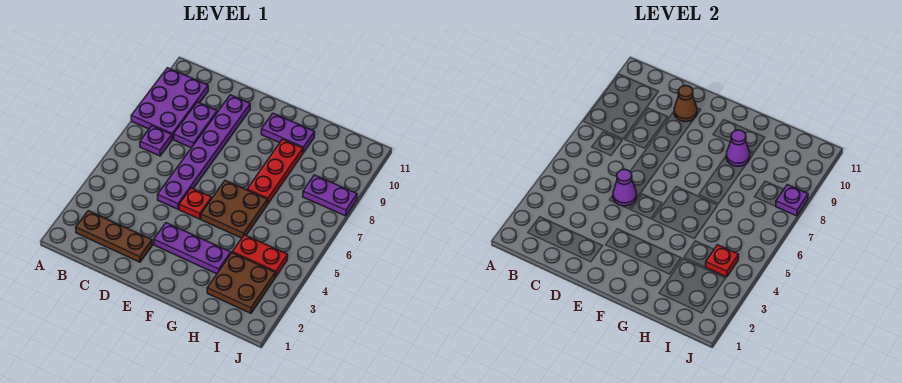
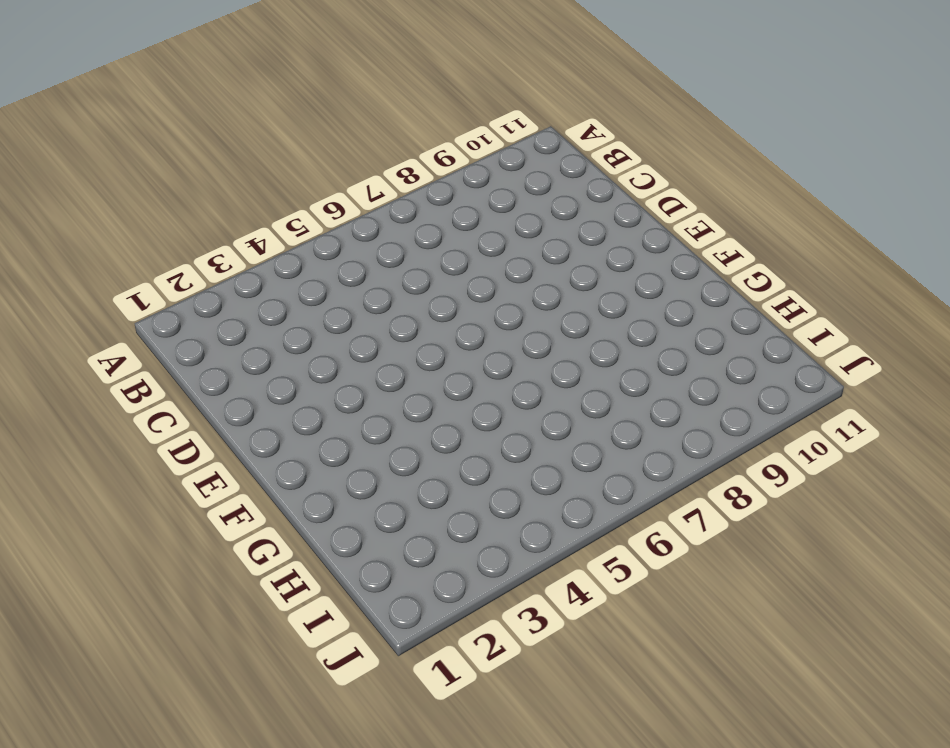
none -> purple plate A8:B10 level 1
none -> brown plate B2:D2 level 1
none -> purple plate B7 level 1

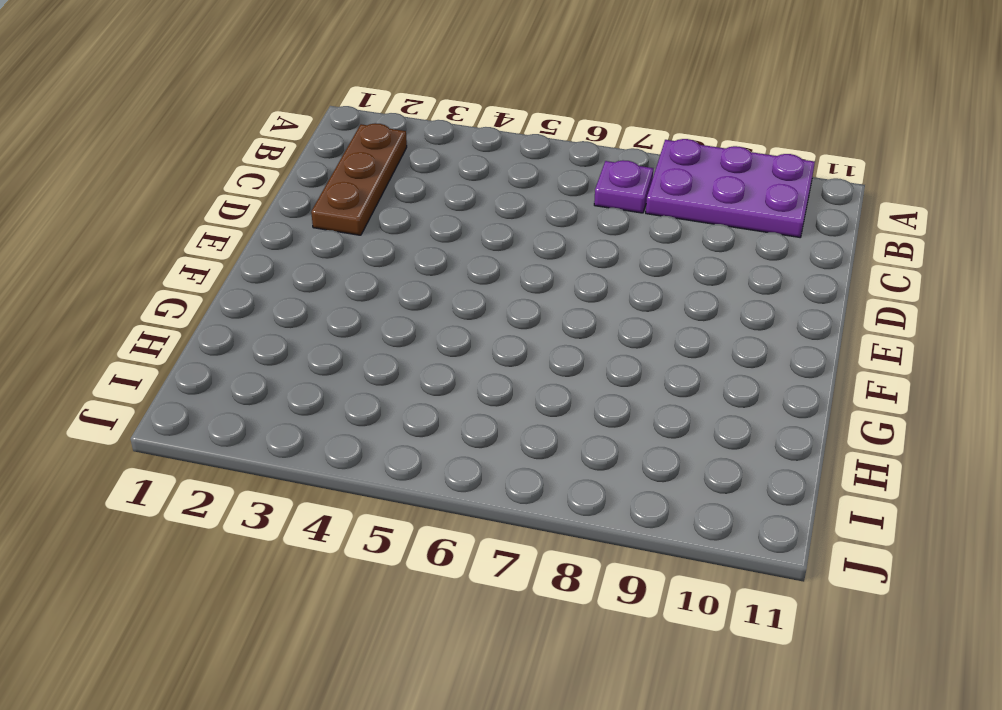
none -> purple plate C8:C9 level 1
none -> purple plate D5:D10 level 1
none -> purple plate E3:G3 level 1

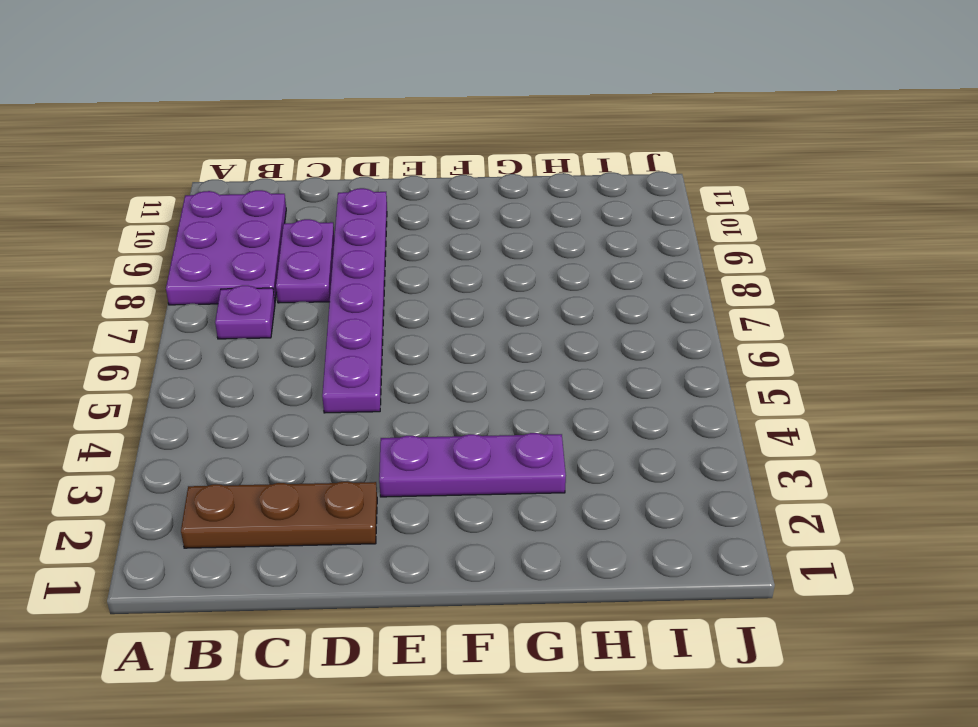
none -> red plate E5 level 1
none -> brown plate F5:G6 level 1
none -> purple plate F10:G10 level 1

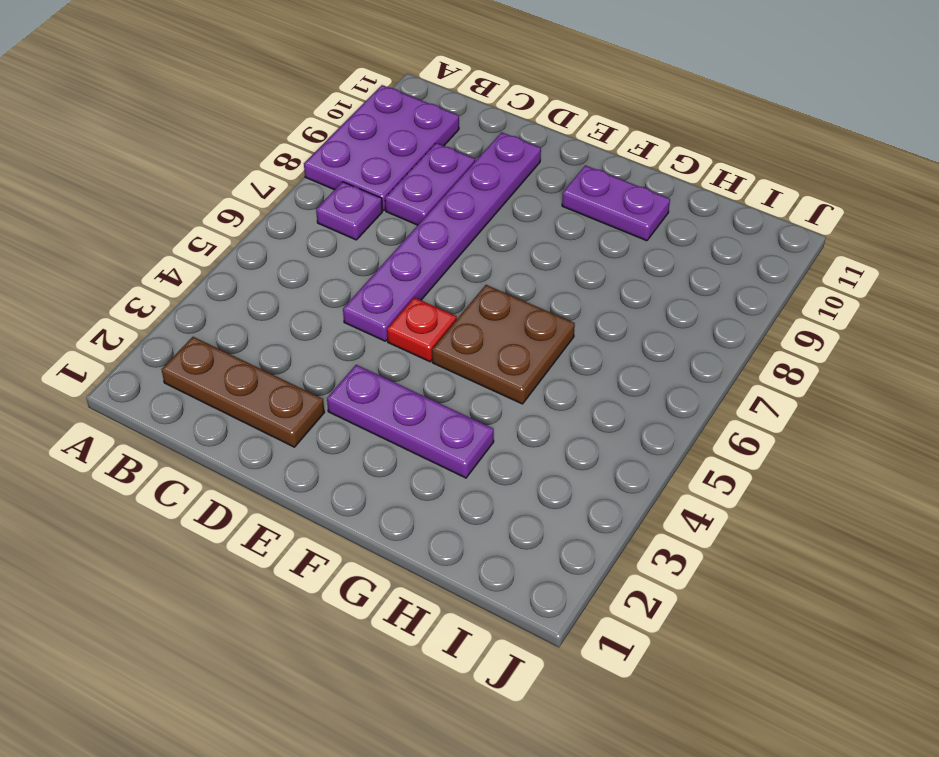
none -> red plate G7:G9 level 1
none -> brown plate H2:I3 level 1
none -> red plate H4:I4 level 1

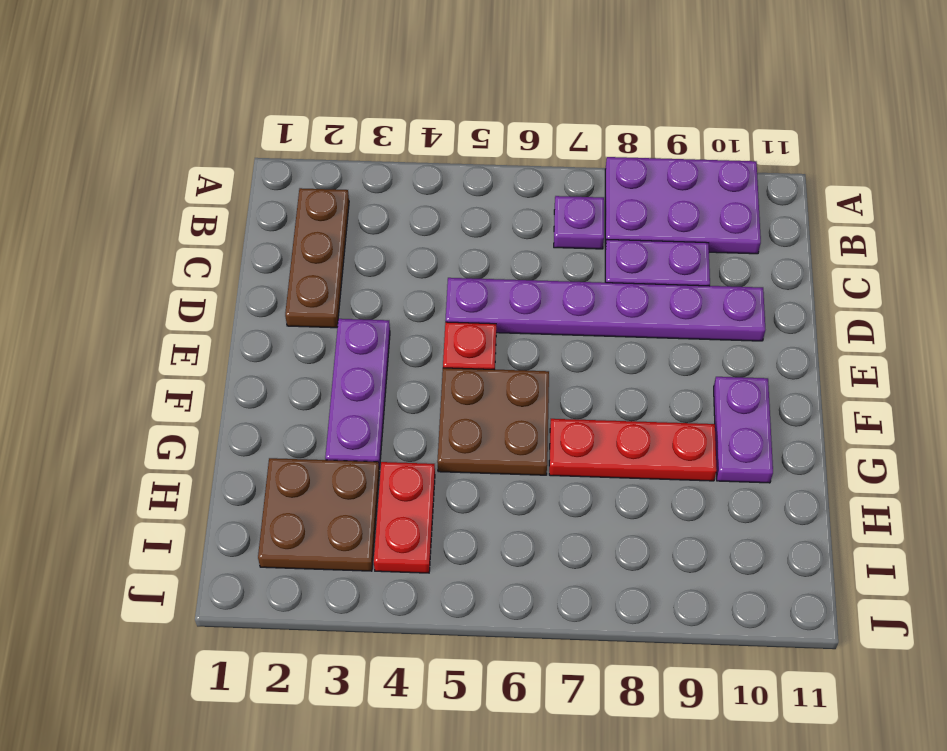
none -> purple plate I8:J8 level 1
none -> purple cone D5 level 2
none -> brown cone D10 level 2

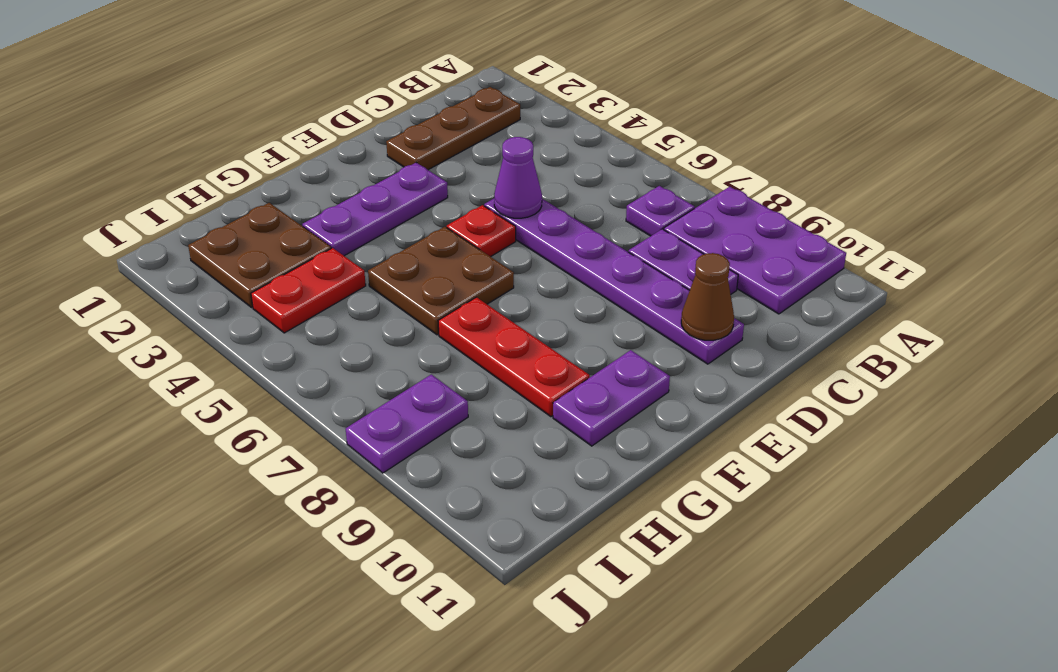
none -> purple cone G9 level 2
none -> red plate I4 level 2
none -> purple plate J8 level 2

